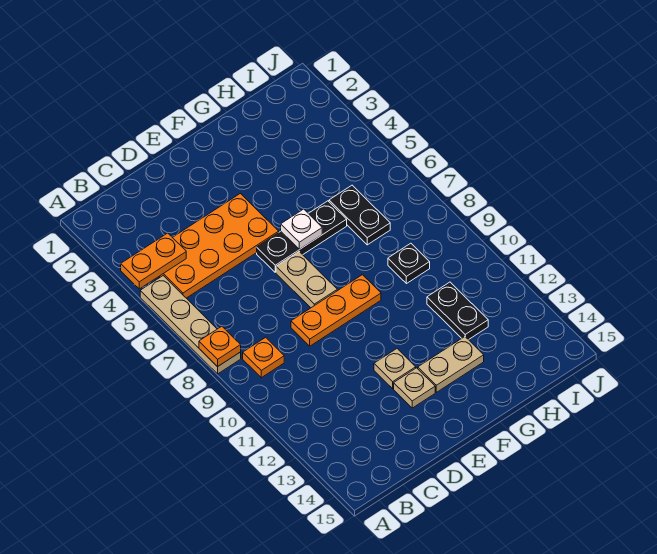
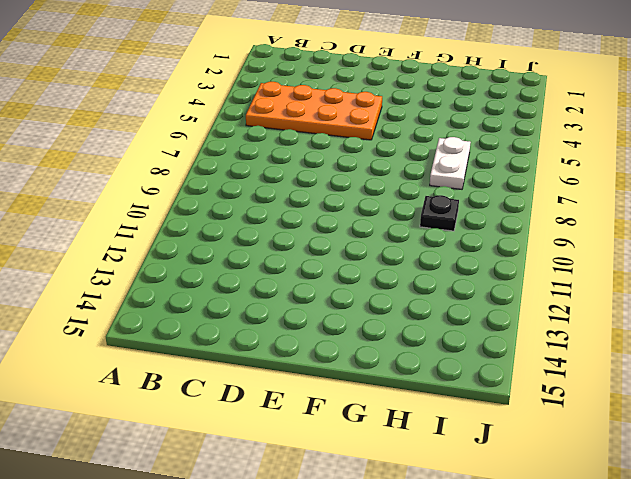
white plate H6:H7 level 1 -> black plate H6:H7 level 1
none -> tan plate A5:A8 level 1
none -> orange plate B9 level 1
none -> orange plate D9:F9 level 1

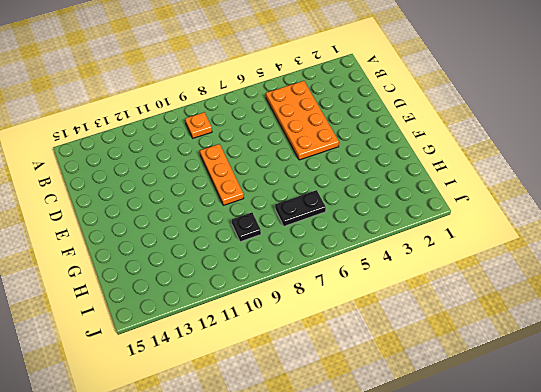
none -> tan plate A5:A8 level 1
none -> black plate E6:G6 level 1
none -> tan plate E7:E8 level 1

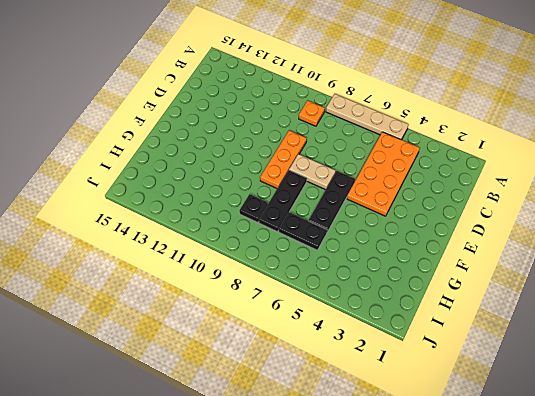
black plate F8:H8 level 1 -> none
none -> tan plate E12 level 1
none -> tan plate E13 level 1
none -> tan plate F13:G13 level 1

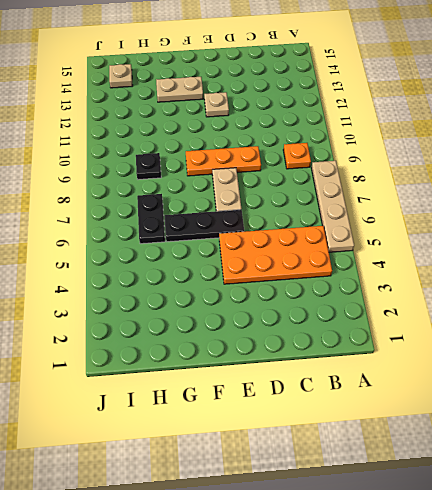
tan plate I14 level 1 -> tan plate E13 level 1
none -> black plate H11:H12 level 1
none -> orange plate A4:B4 level 2
none -> orange plate A8 level 2

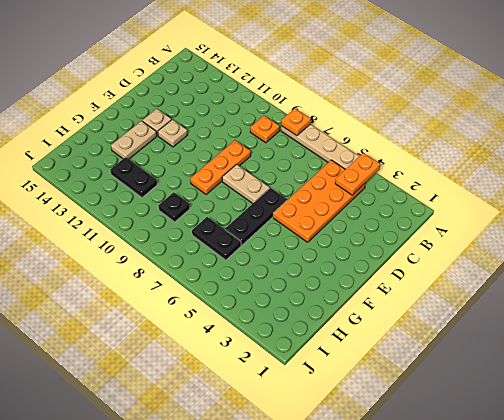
none -> white plate F6 level 2

